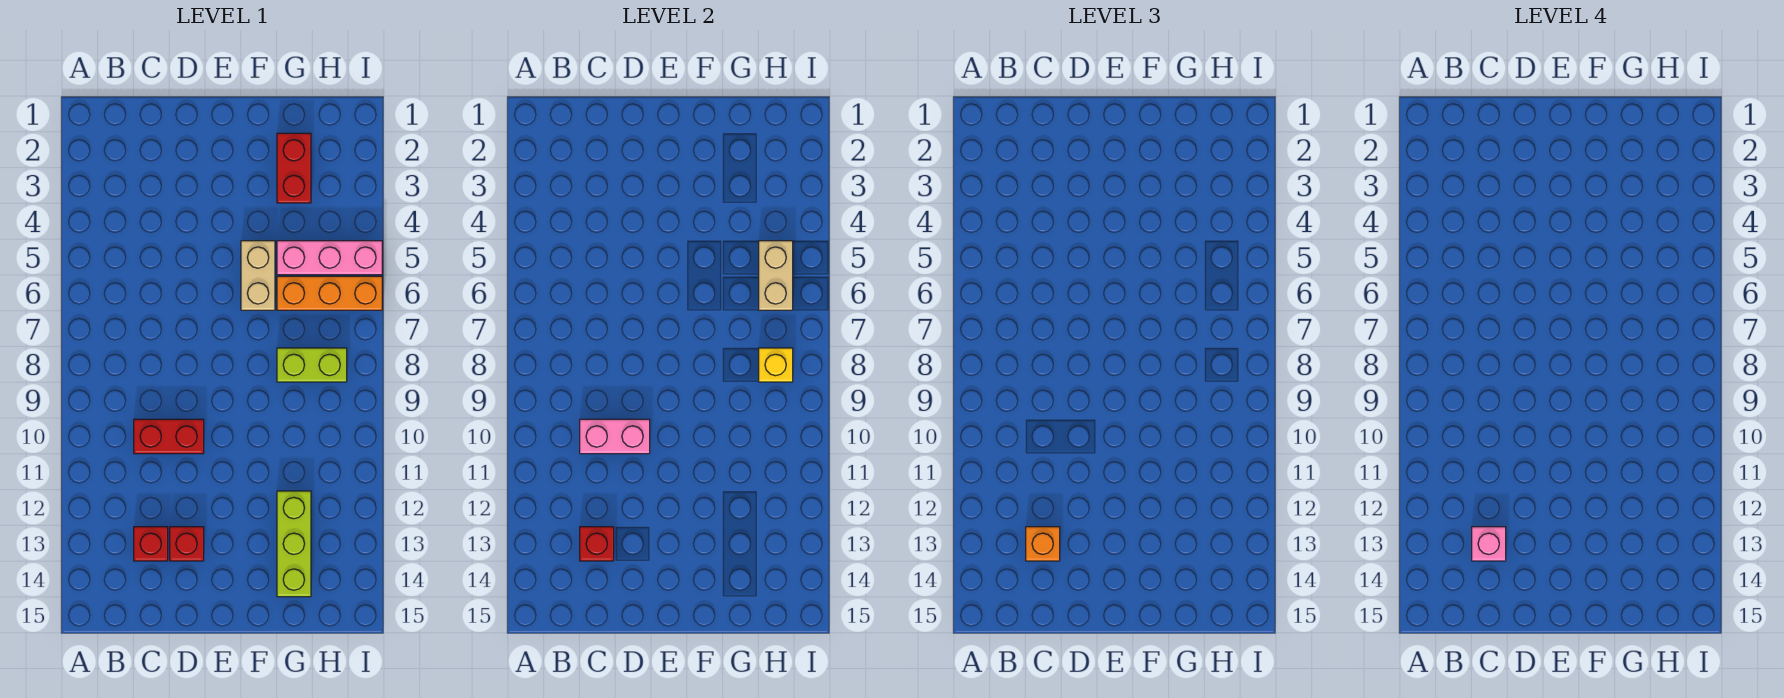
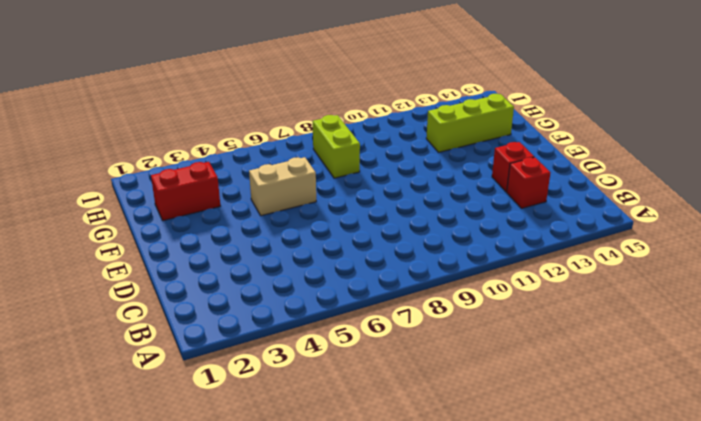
none -> red brick C10:D10 level 1
none -> pink brick G5:I5 level 1
none -> orange brick G6:I6 level 1

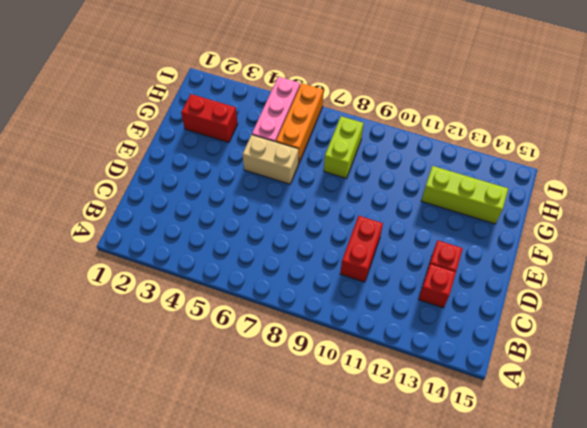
none -> pink brick C10:D10 level 2
none -> red brick C13 level 2
none -> tan brick H5:H6 level 2

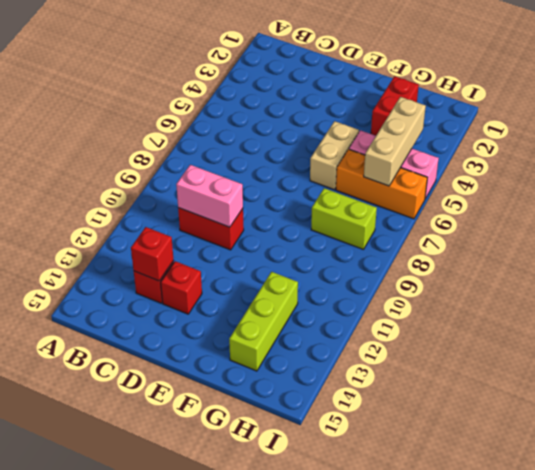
tan brick H4:H6 level 2 -> tan brick H5:H6 level 2
none -> yellow brick H8 level 2
none -> orange brick C13 level 3
none -> pink brick C13 level 4

